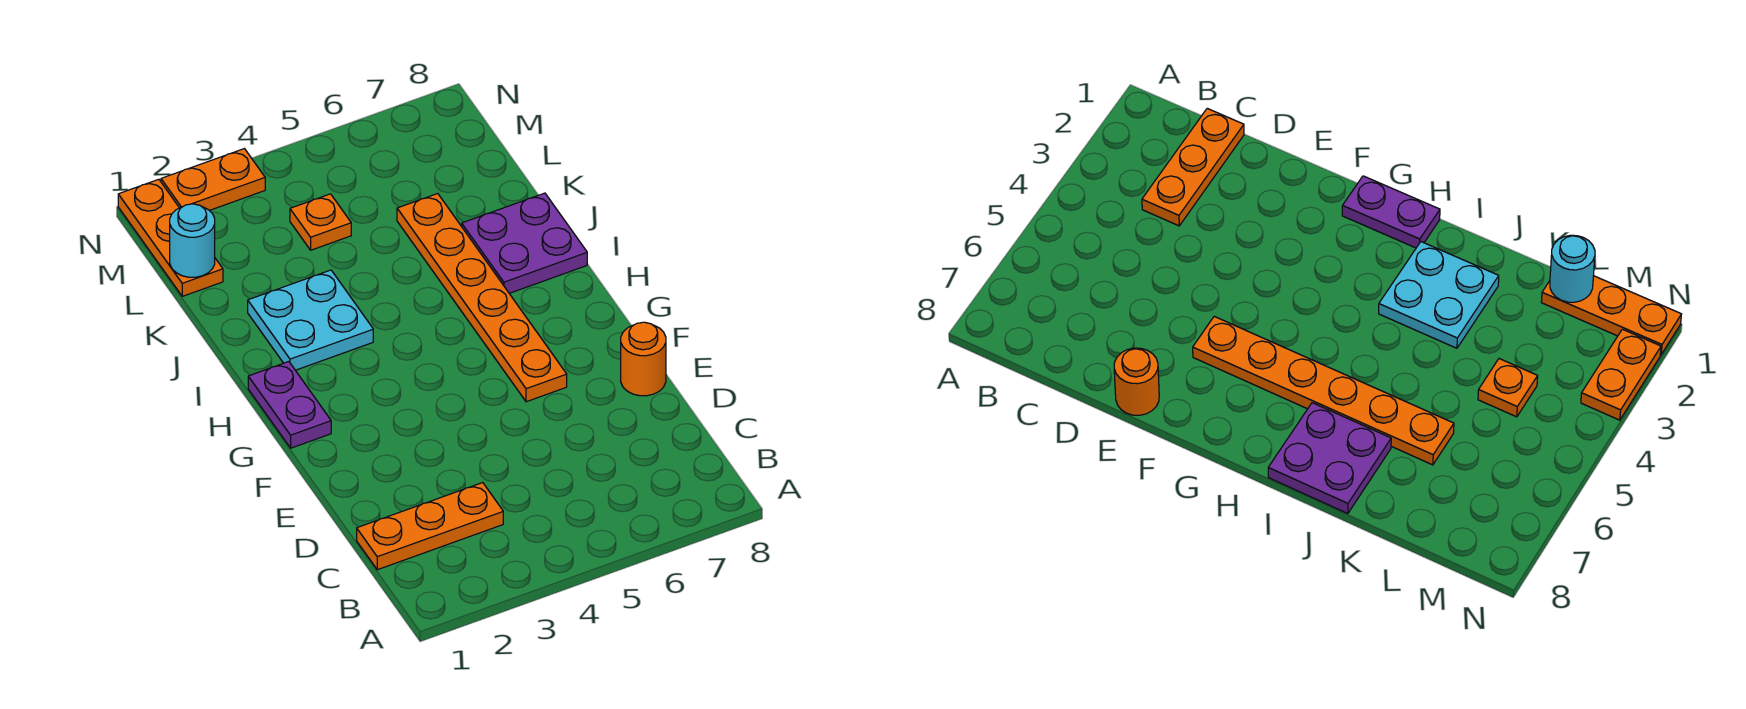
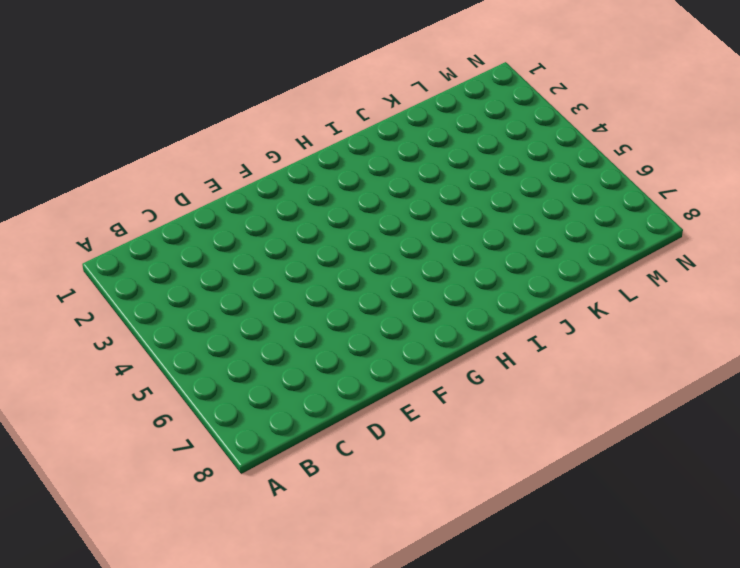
none -> orange plate C1:C3 level 1
none -> orange round brick E8 level 1

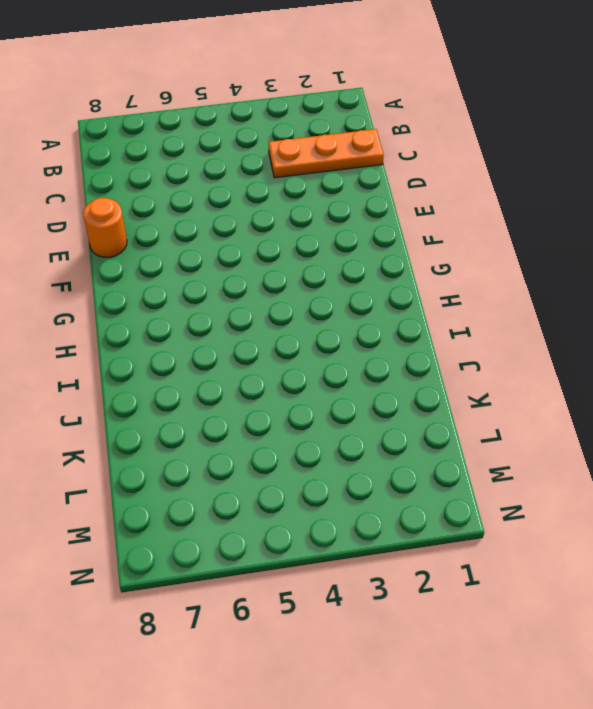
none -> orange plate F6:K6 level 1
none -> purple plate G1:H1 level 1

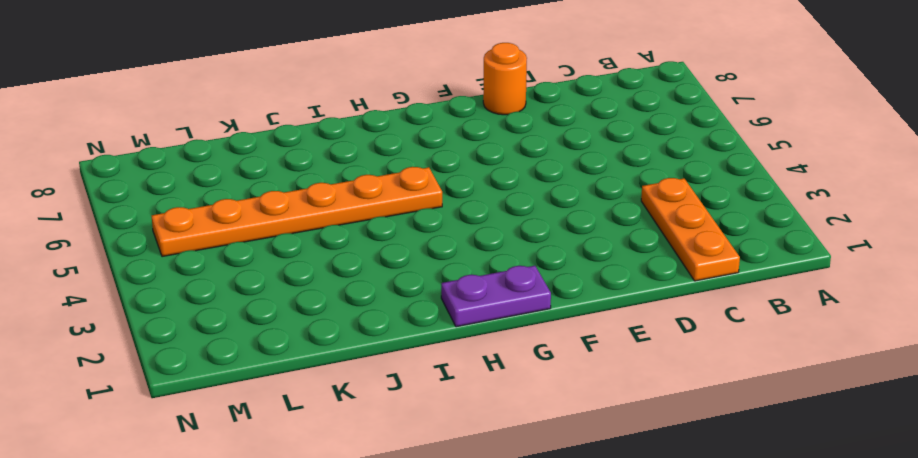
orange plate H5:M5 level 1 -> orange plate F6:K6 level 1
none -> cyan plate I2:J3 level 1
none -> purple plate I7:J8 level 1

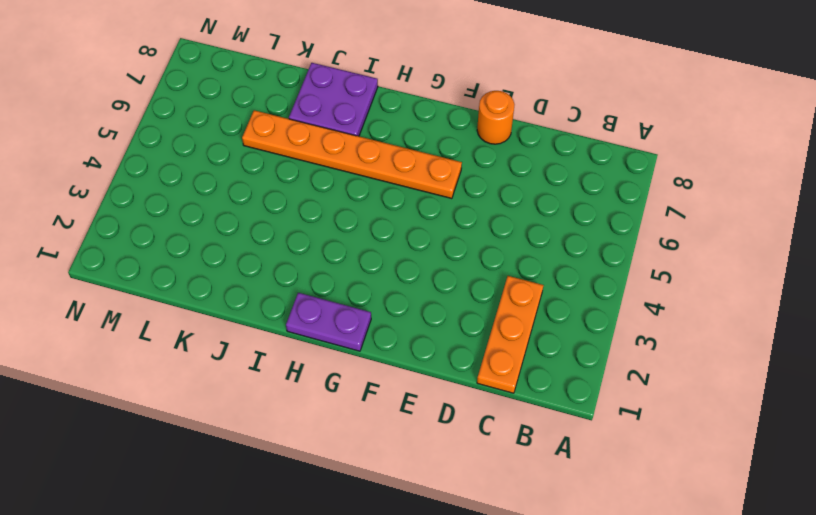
none -> cyan plate I2:J3 level 1
none -> orange plate L1:N1 level 1

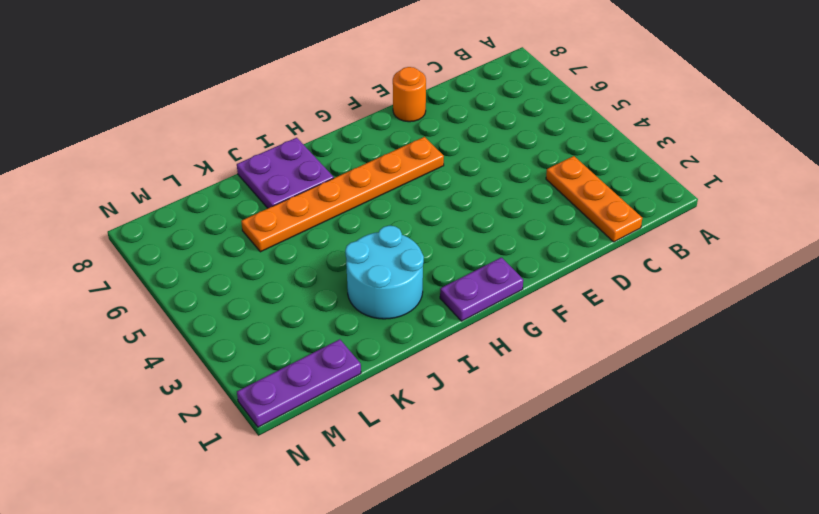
cyan round brick I2:J3 level 1 -> cyan plate I2:J3 level 1
purple plate L1:N1 level 1 -> orange plate L1:N1 level 1
none -> orange plate L4 level 1
none -> orange plate N2:N3 level 1

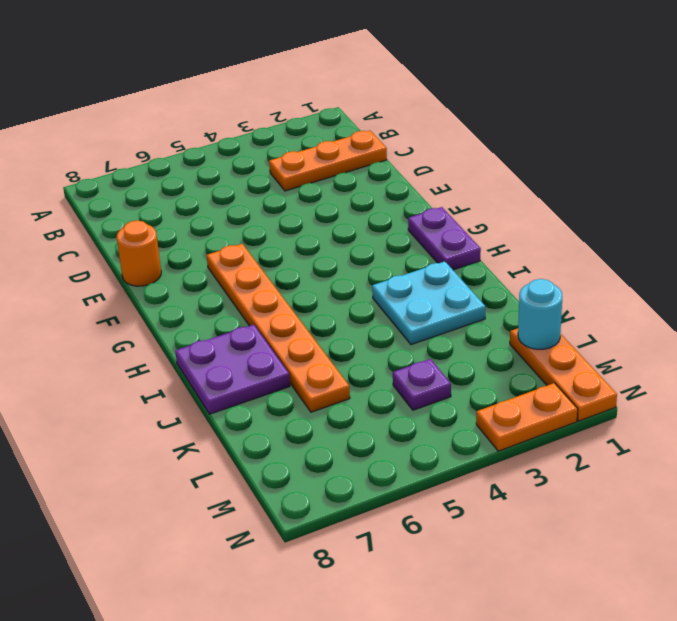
purple plate L4 level 1 -> orange plate L4 level 1

